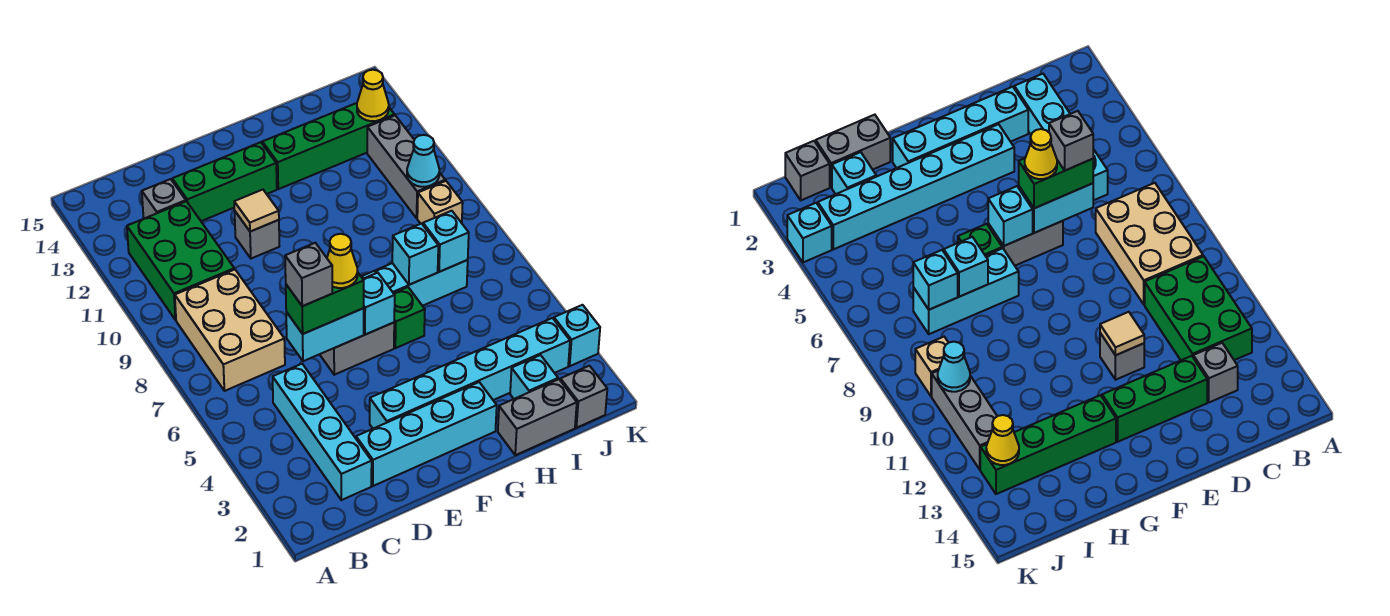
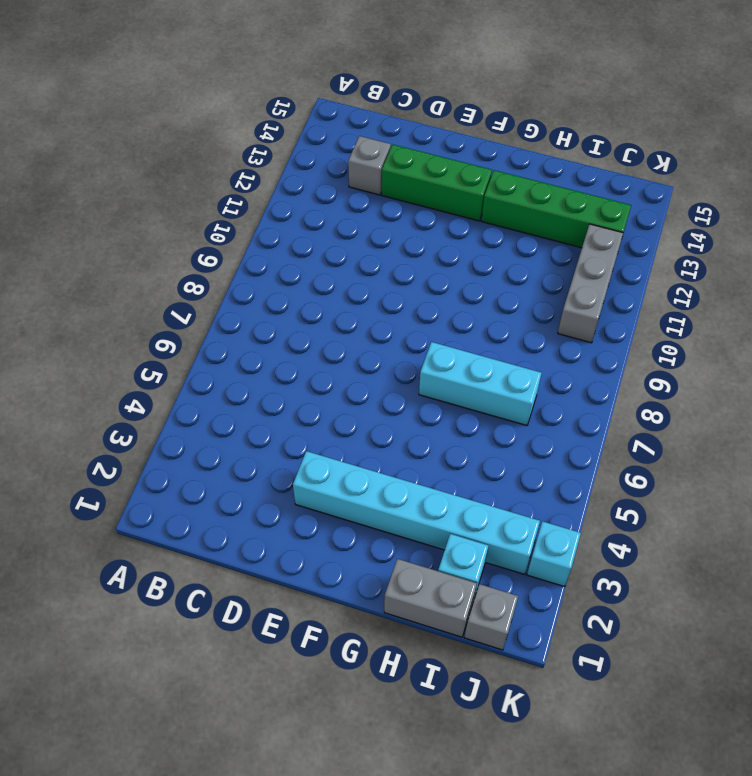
none -> tan brick B7:C9 level 1
none -> green brick B10:C12 level 1
none -> cyan brick C2:C5 level 1

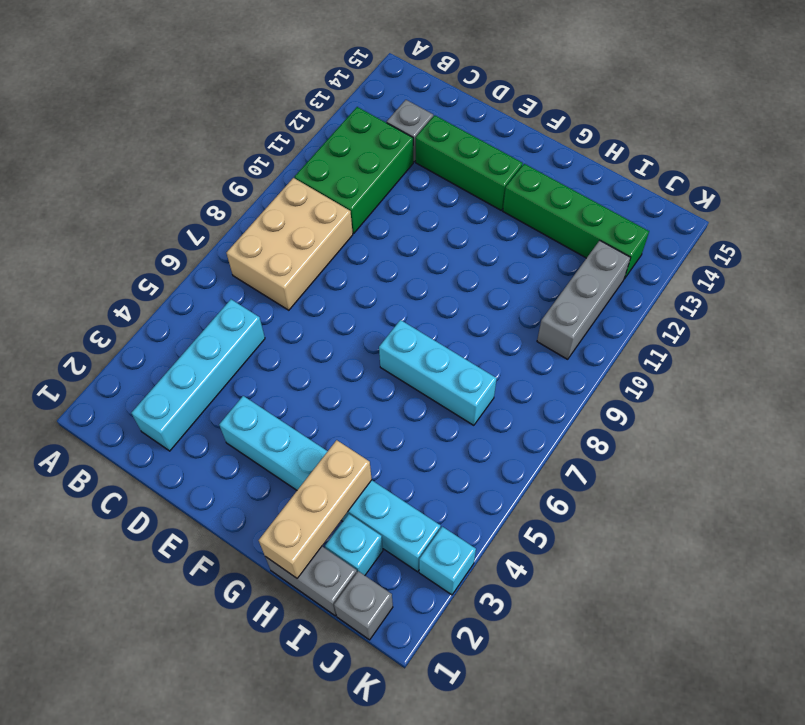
tan brick H1:H3 level 2 -> none
none -> cyan brick D2:G2 level 1
none -> grey brick E6:F6 level 1
none -> grey brick E11 level 1

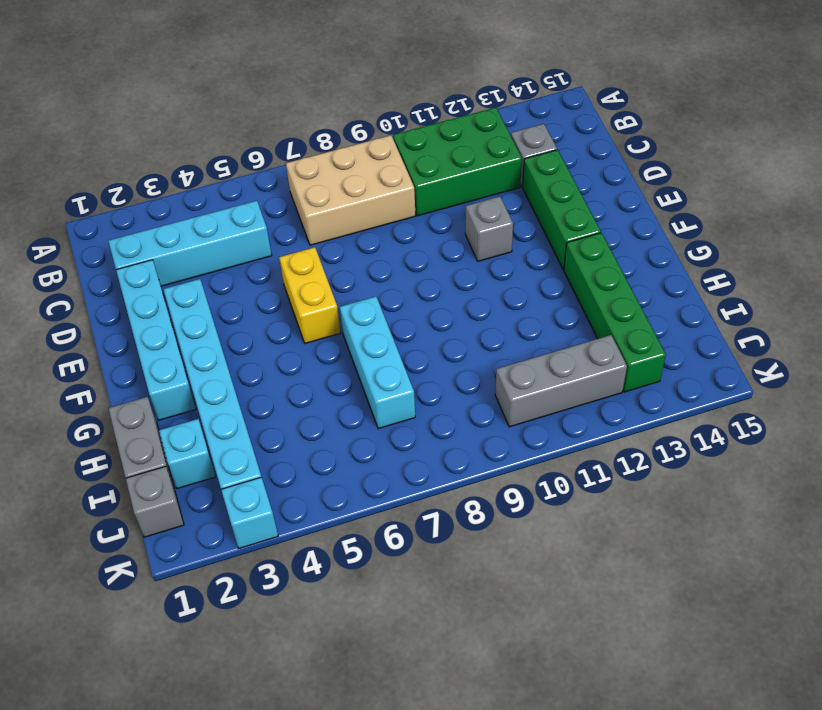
yellow brick E6:F6 level 1 -> grey brick E6:F6 level 1
none -> green brick G6 level 1
none -> tan brick J9 level 1
none -> cyan brick D6:E6 level 2

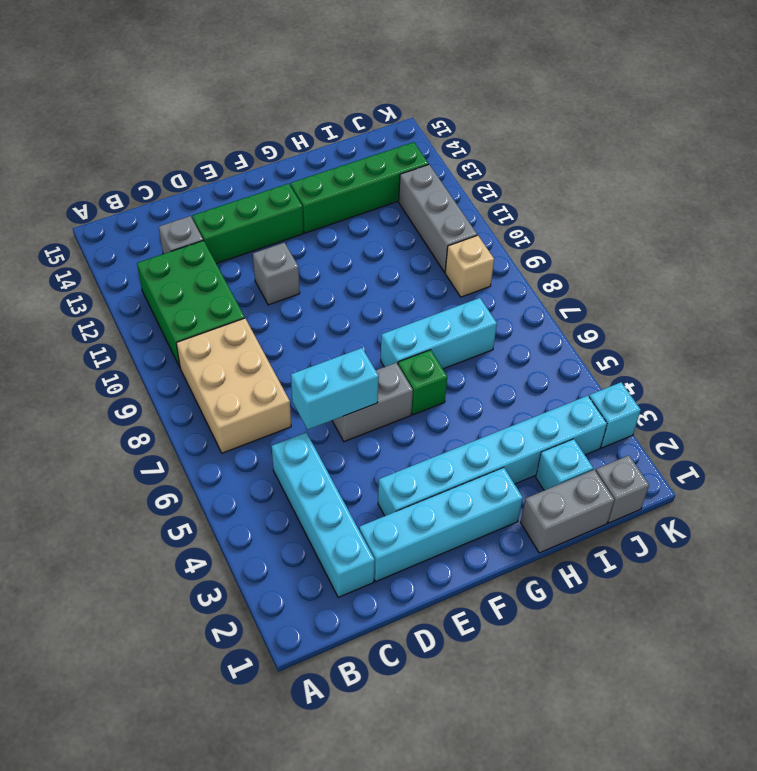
none -> tan tile E11 level 2
none -> cyan brick F6 level 2
none -> cyan brick H7 level 2

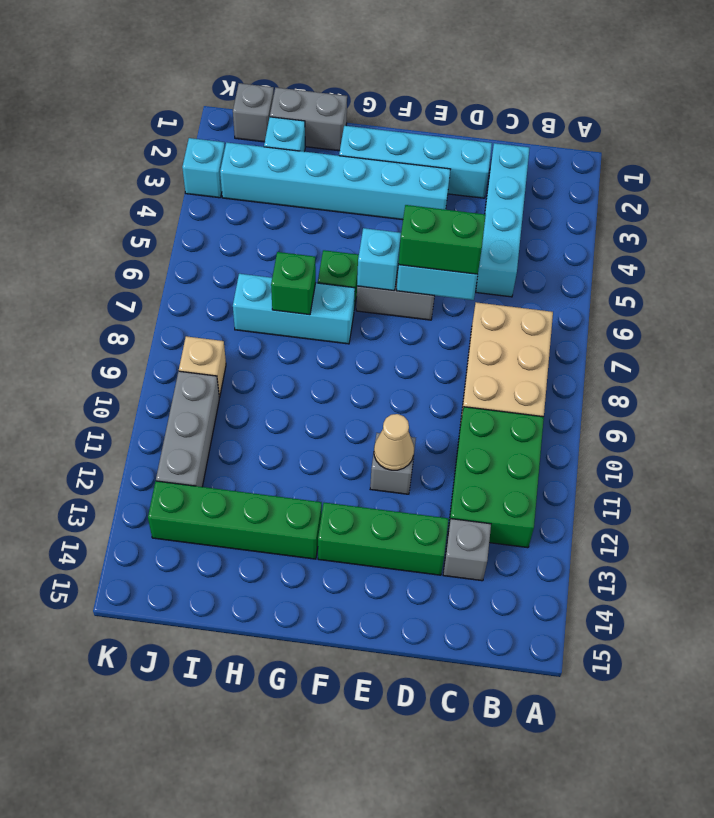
tan cone E11 level 2 -> tan tile E11 level 2
green brick H7 level 2 -> cyan brick H7 level 2
none -> cyan brick I7 level 2
none -> cyan cone J10 level 2
none -> yellow cone J13 level 2

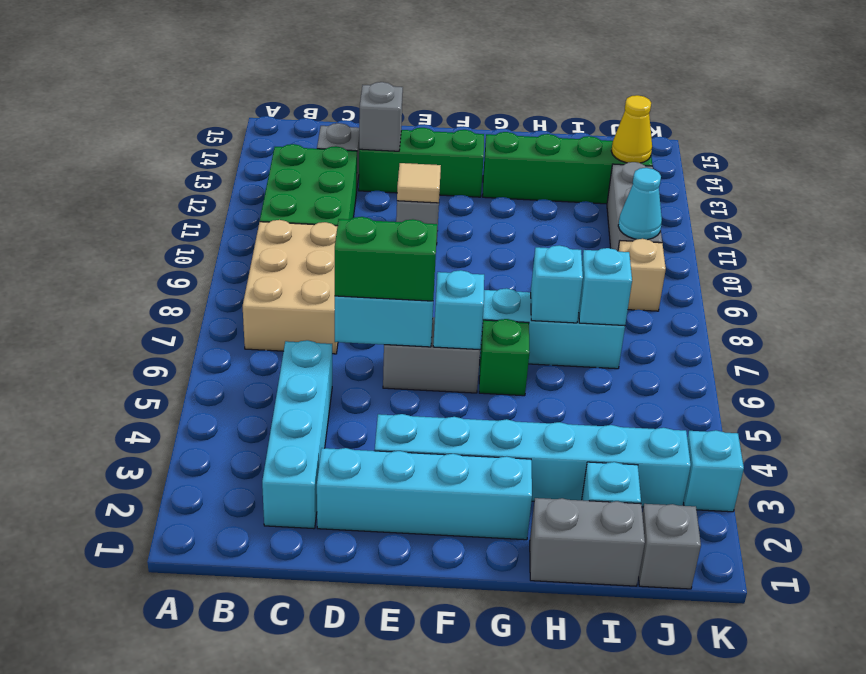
grey brick D13 level 2 -> grey brick D6 level 4
none -> yellow cone E6 level 4

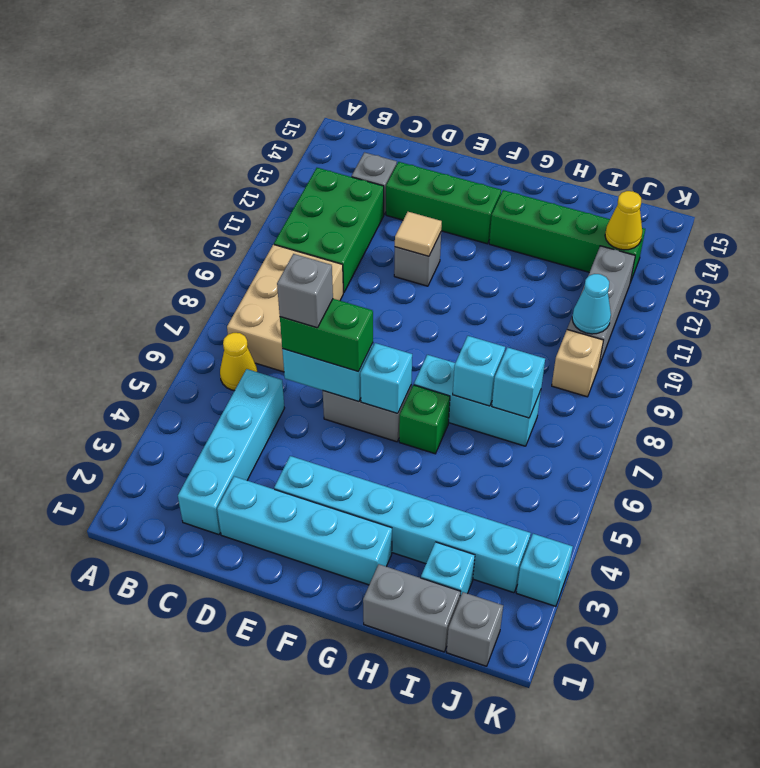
yellow cone B6 level 1 -> yellow cone E6 level 4

